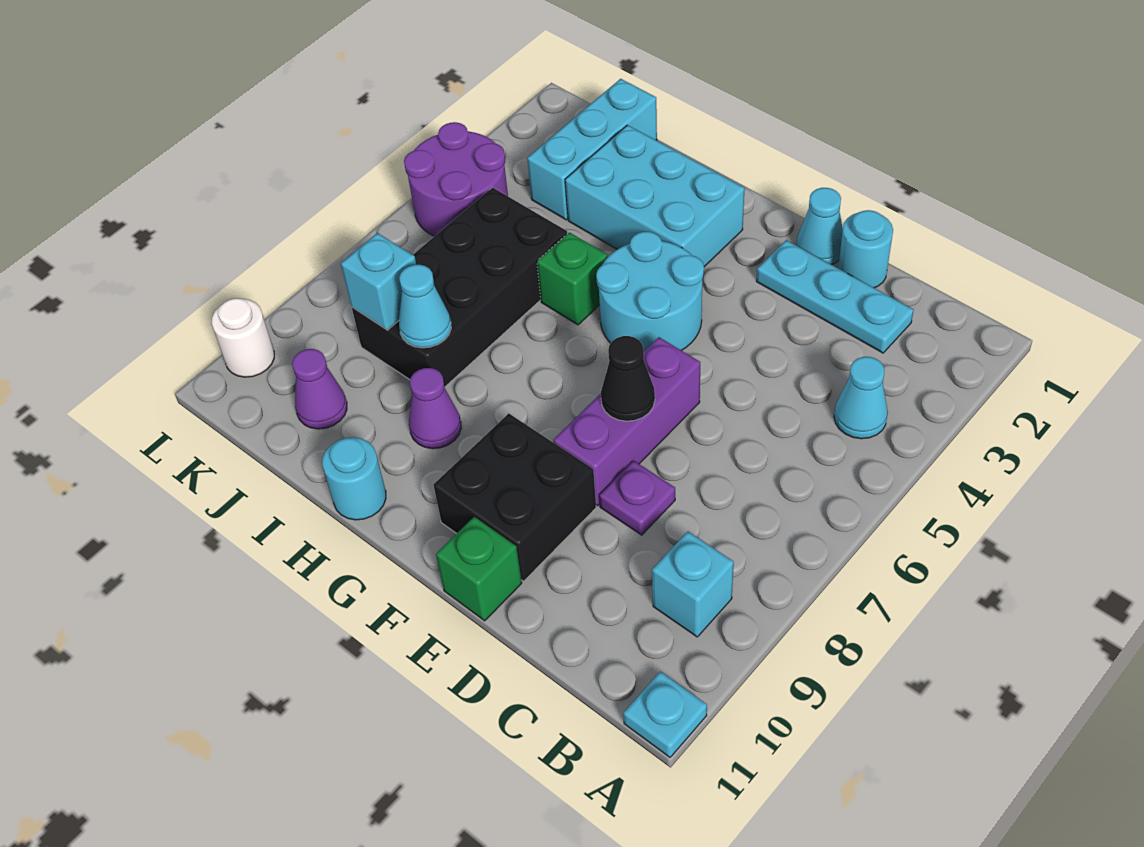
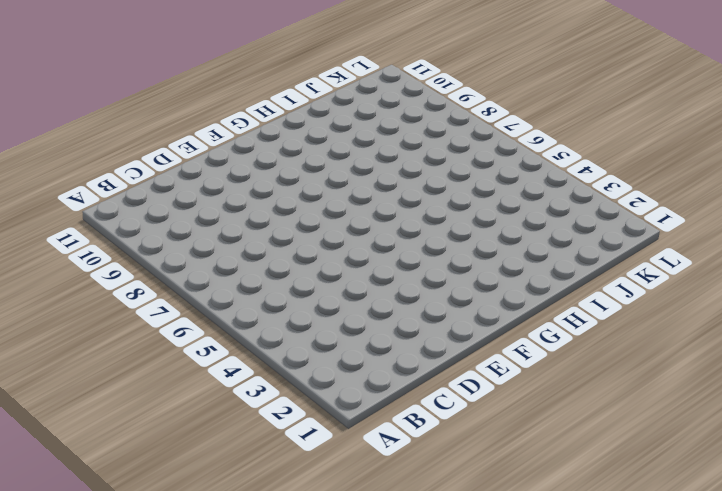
none -> cyan plate A11 level 1
none -> cyan cone B4 level 1
none -> cyan brick B9 level 1

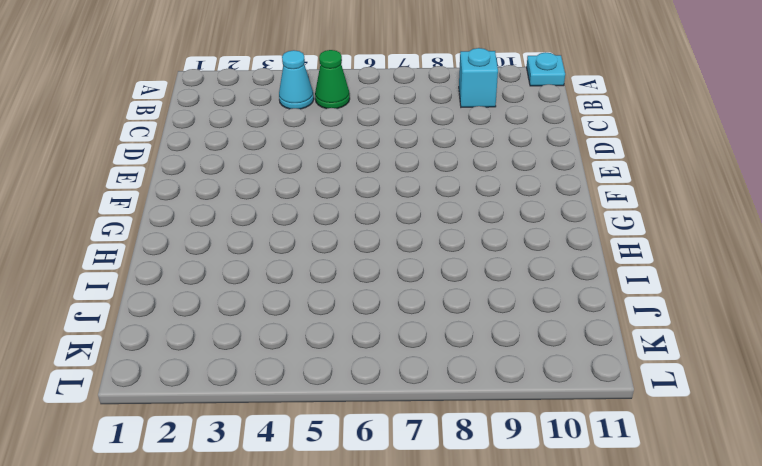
green cone B5 level 1 -> none
none -> cyan plate C2:E2 level 1
none -> cyan round brick D1 level 1
none -> purple plate D8 level 1

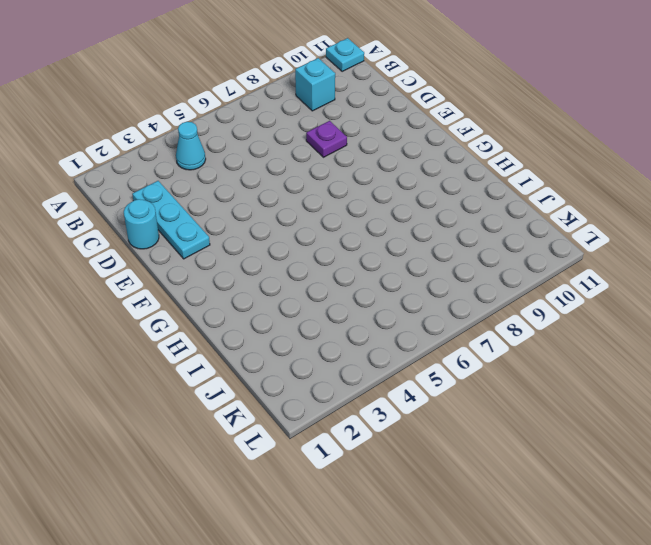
none -> cyan cone E1 level 1
none -> purple brick E6:E8 level 1
none -> black brick E9:F10 level 1

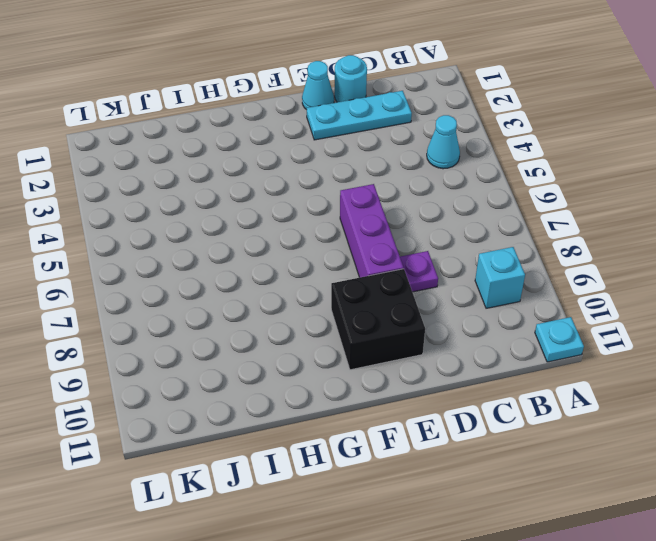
none -> green brick E11 level 1
none -> cyan round brick F4:G5 level 1
none -> cyan brick G2:I3 level 1

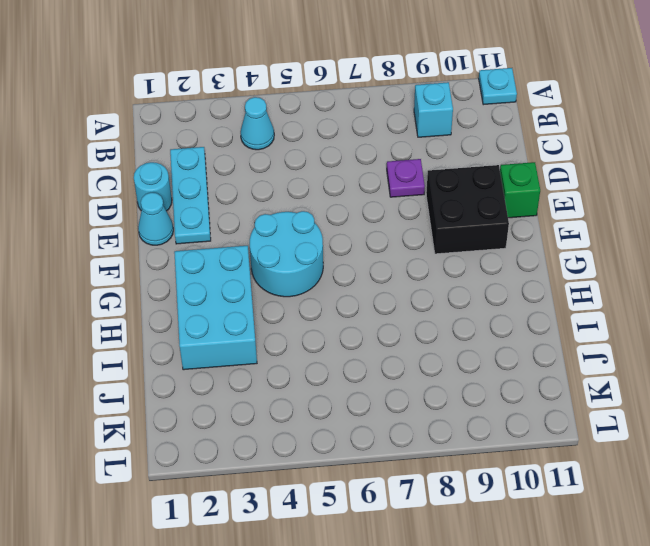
none -> purple brick E6:E8 level 1
none -> green brick H5 level 1
none -> purple cone H9 level 1

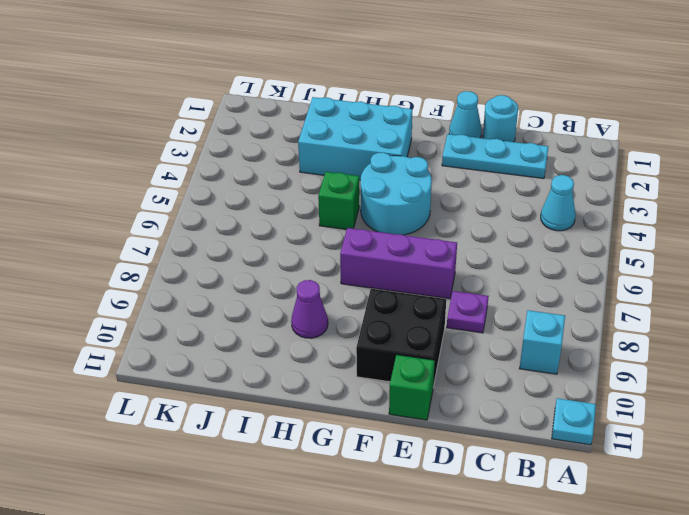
purple brick E7:G7 level 1 -> purple brick E6:E8 level 1
none -> cyan round brick H11 level 1
none -> black brick I5:J8 level 1
none -> cyan brick J1:J3 level 1

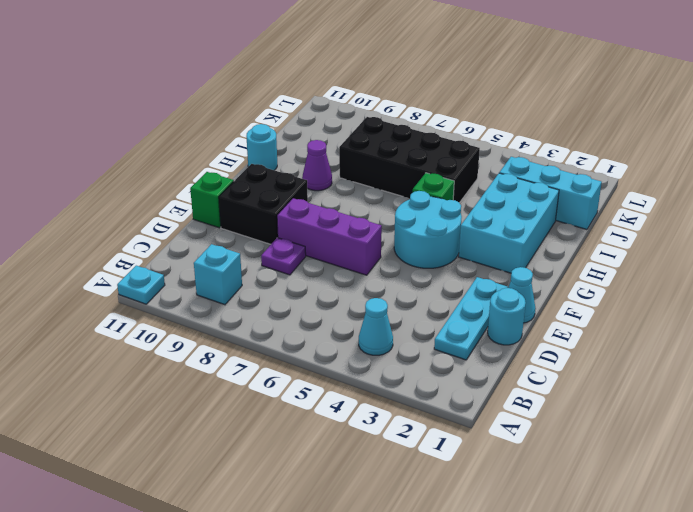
none -> purple cone J10 level 1
none -> purple round brick K4:L5 level 1
none -> white round brick L10 level 1

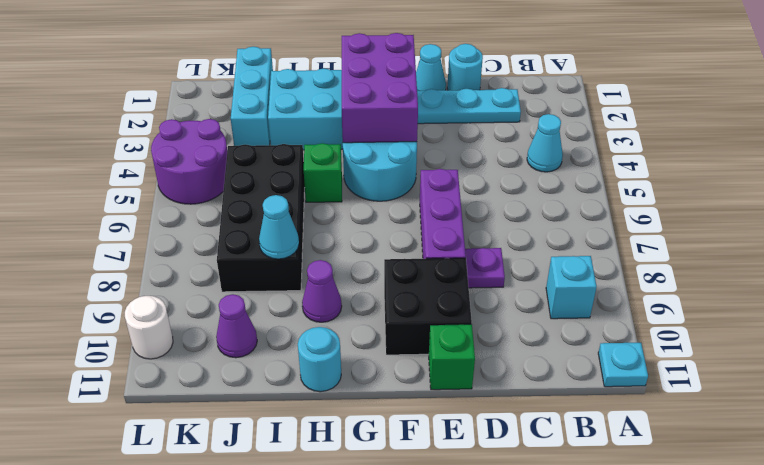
purple brick F2:G4 level 2 -> none
none -> black cone E7 level 2
none -> cyan brick J8 level 2

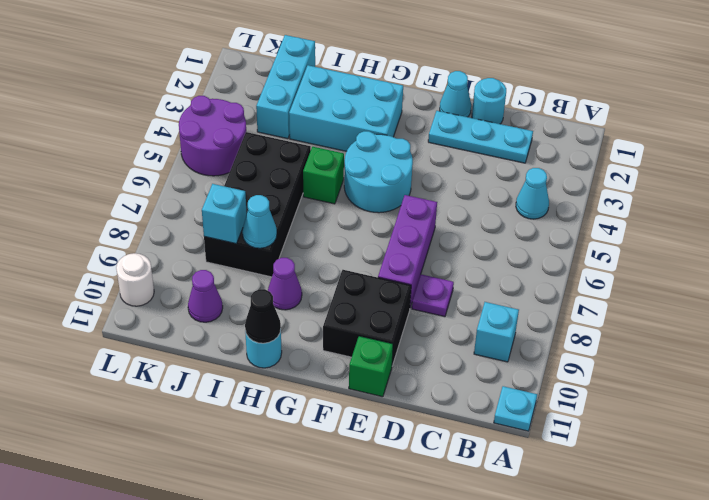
black cone H11 level 2 -> black cone E7 level 2

